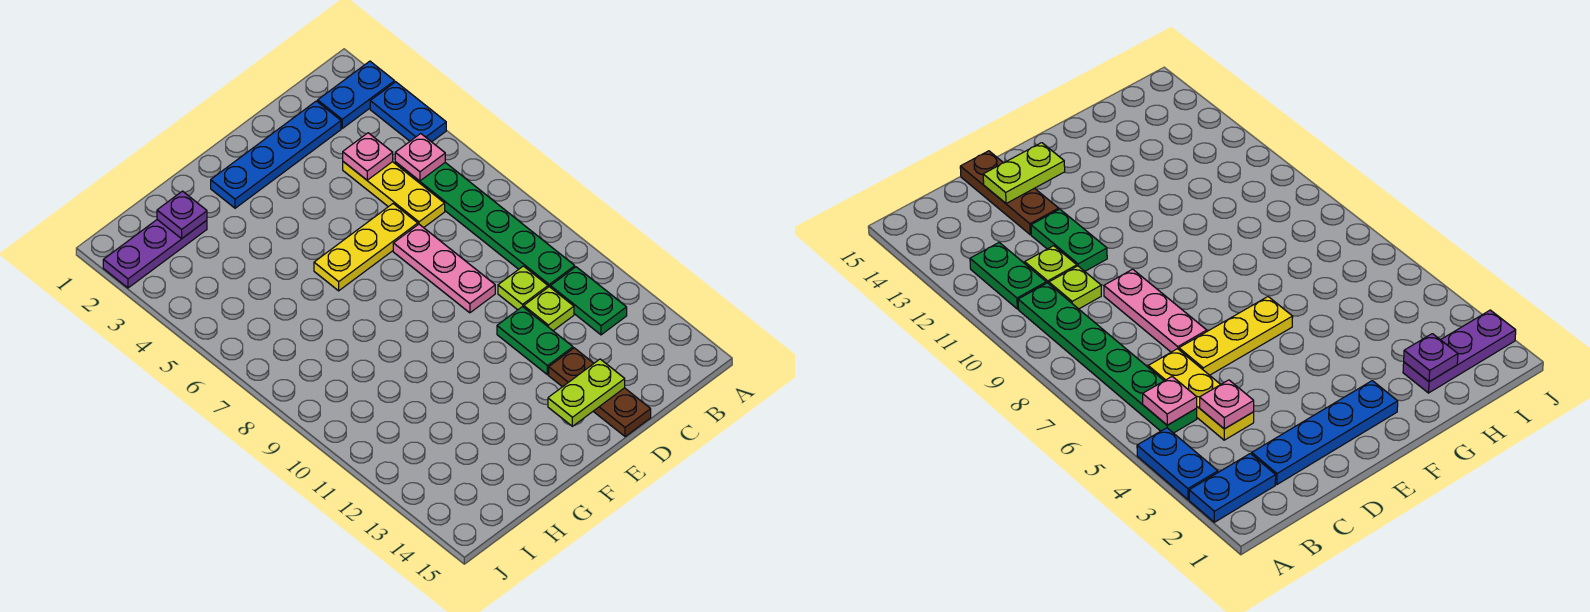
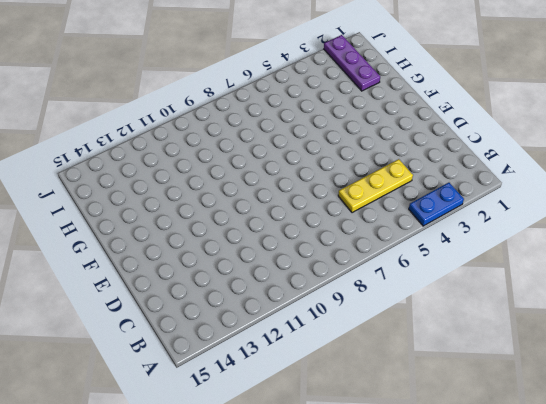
none -> blue plate A2:B2 level 1
none -> green plate B5:B10 level 1
none -> green plate B11:B12 level 1

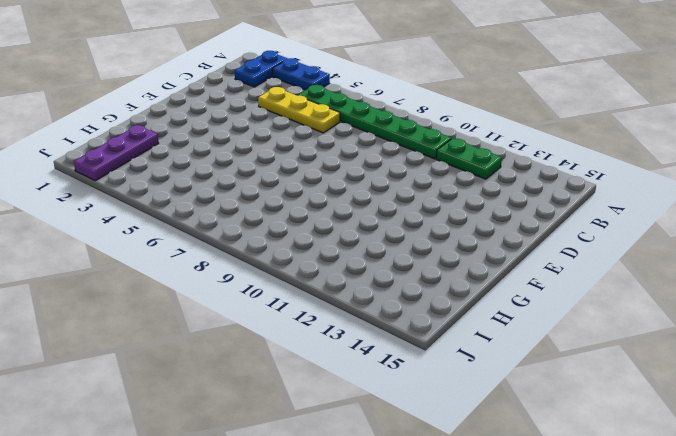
none -> blue plate C2:F2 level 1
none -> lime plate C10 level 1
none -> lime plate C11 level 1

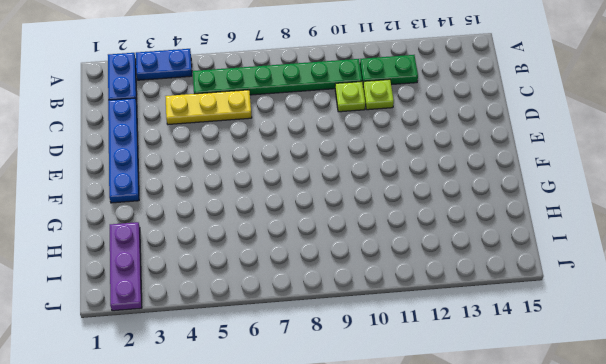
none -> yellow plate D6:F6 level 1
none -> pink plate D7:D9 level 1
none -> green plate D11:D12 level 1

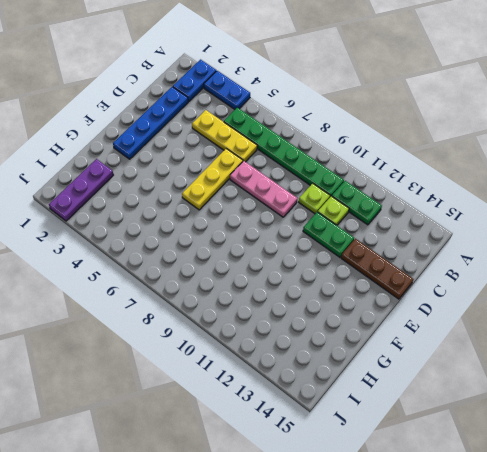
none -> pink plate B5 level 2
none -> pink plate C4 level 2
none -> lime plate D14:E14 level 2

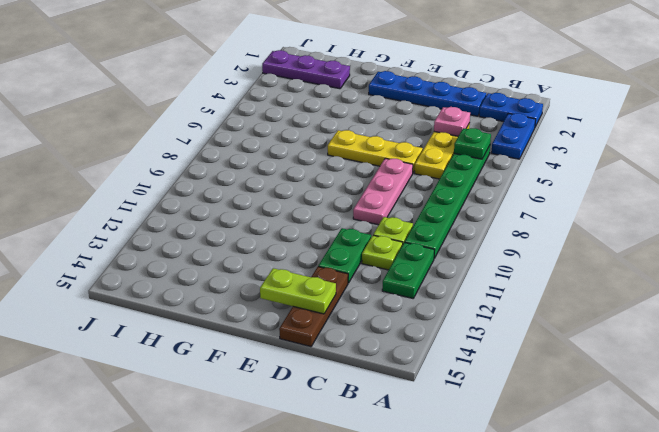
green plate B5 level 2 -> pink plate B5 level 2
none -> purple plate H2 level 2

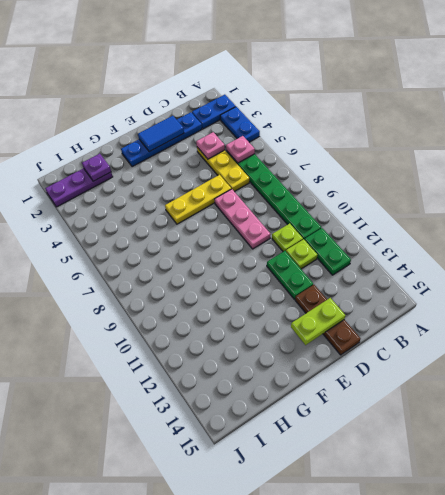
blue tile D2:E2 level 2 -> none

